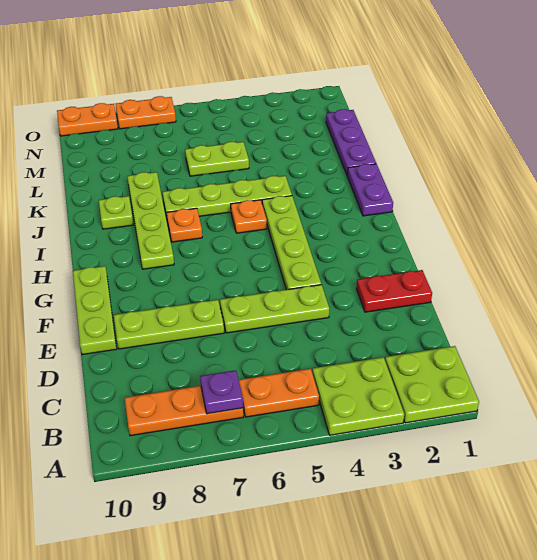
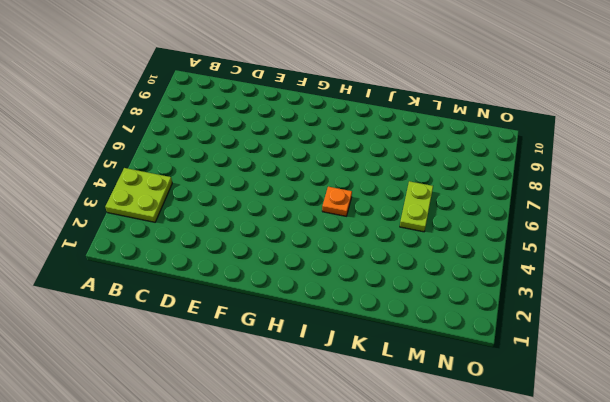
none -> lime plate A1:B2 level 1
none -> orange plate B5:B6 level 1
none -> orange plate B7:B9 level 1

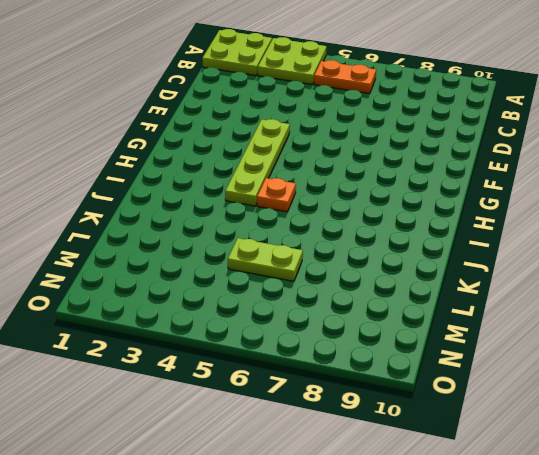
none -> orange plate B7:B9 level 1
none -> red plate E1:E2 level 1
none -> lime plate E4:E6 level 1

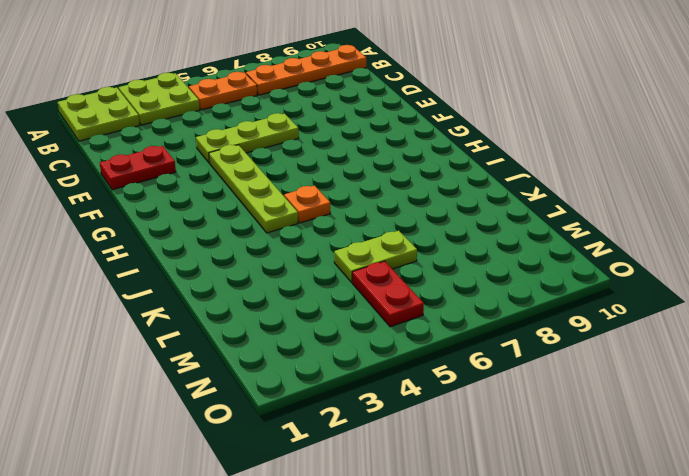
orange plate B7:B10 level 1 -> orange plate B7:B9 level 1
red plate M5:N5 level 1 -> none
none -> lime plate E7:E9 level 1
none -> lime plate E10:G10 level 1
none -> lime plate H8:K8 level 1

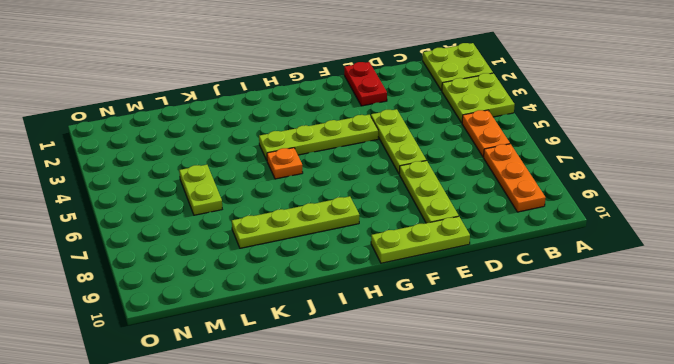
none -> purple plate I1:J1 level 1
none -> orange plate I7 level 1
none -> lime plate J4:J7 level 1

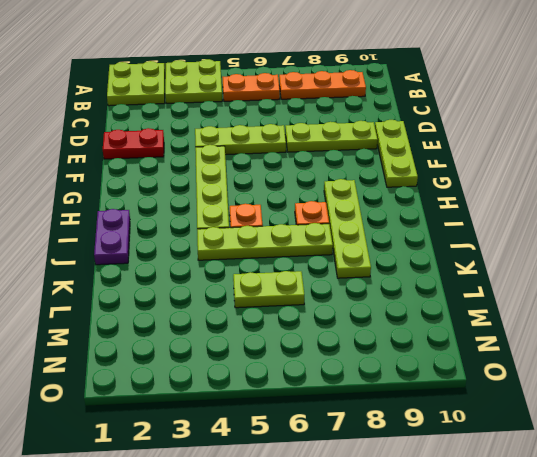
none -> lime plate J9 level 1
none -> purple plate K1:M1 level 1
none -> orange plate O7:O8 level 1

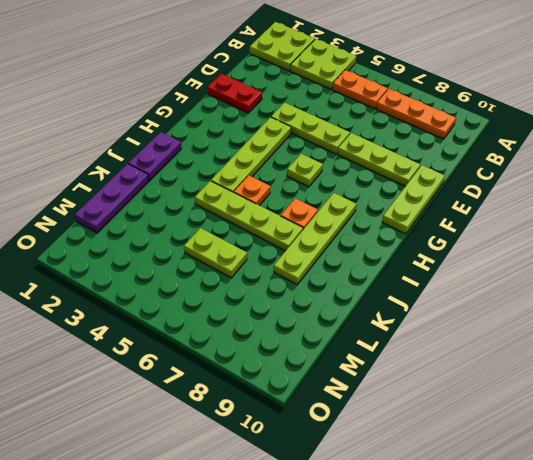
lime plate G6 level 1 -> lime plate J9 level 1
none -> orange plate O7:O8 level 1
none -> orange plate O9:O10 level 1
none -> purple plate B7 level 2

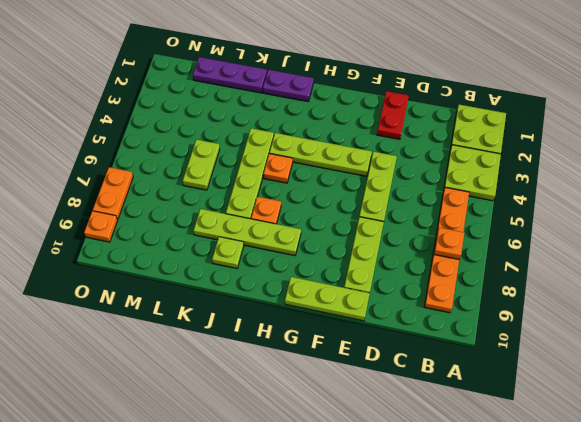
orange plate B7 level 2 -> purple plate B7 level 2
orange plate O9 level 1 -> orange plate O9:O10 level 1

